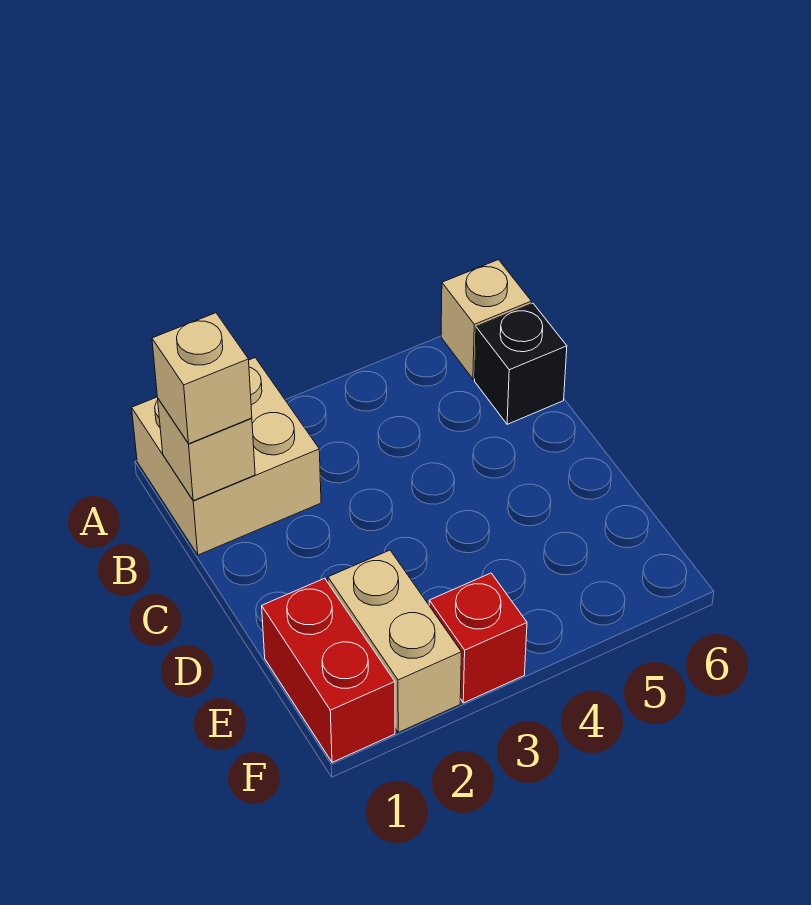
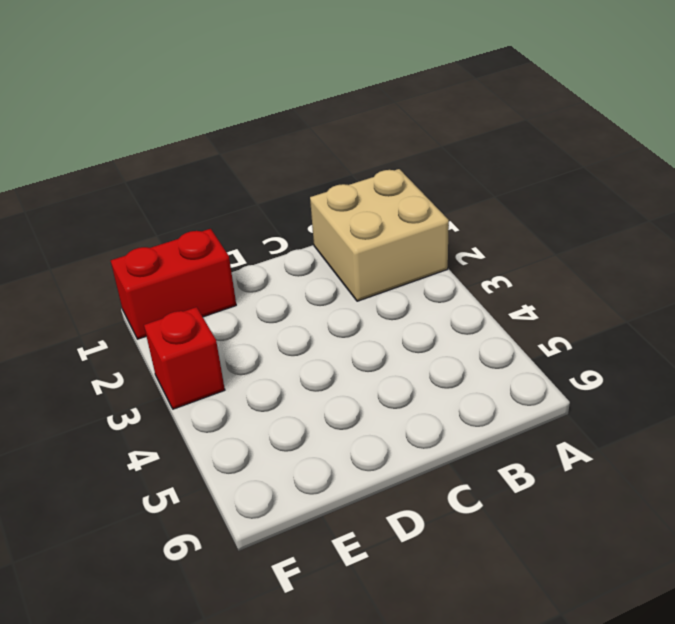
none -> tan brick A6 level 1
none -> black brick B6 level 1

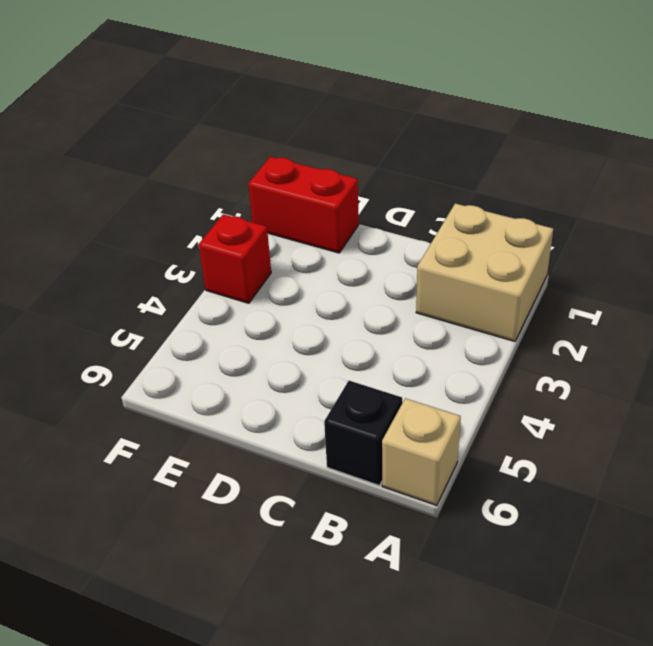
none -> tan brick E2:F2 level 1
none -> tan brick B1 level 2

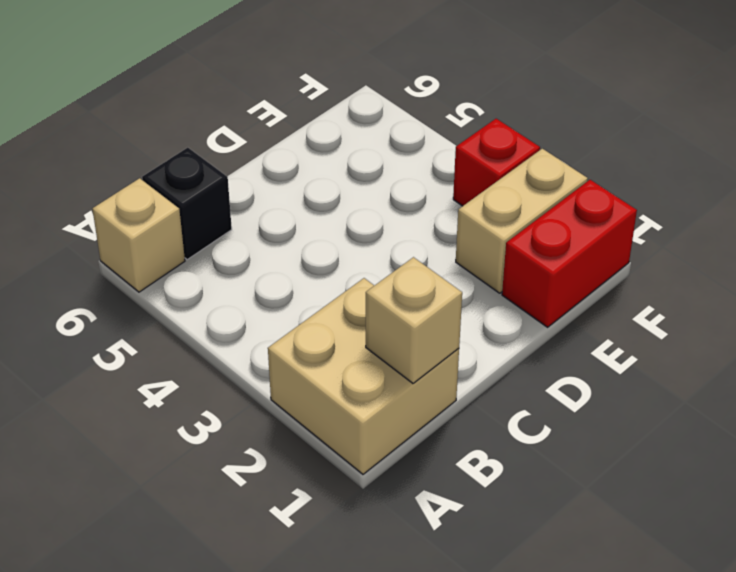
none -> tan brick B1 level 3

